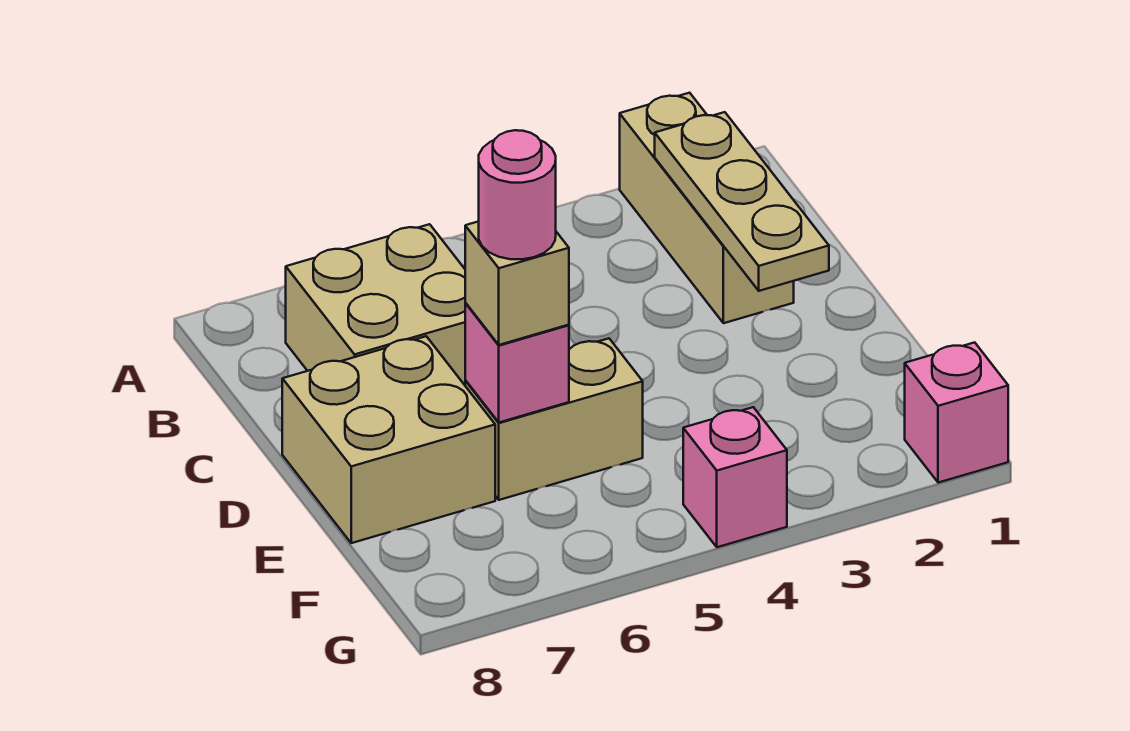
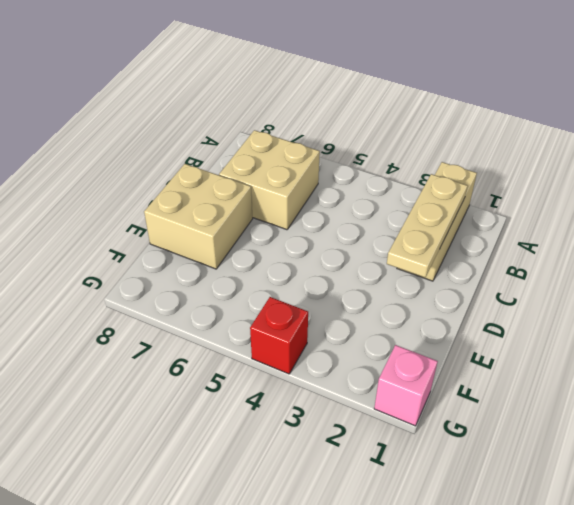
red brick G4 level 1 -> pink brick G4 level 1
none -> tan brick E5:E6 level 1
none -> pink brick E6 level 2

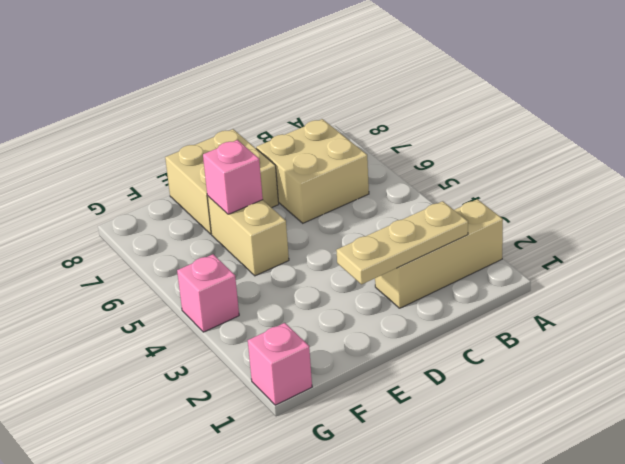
none -> tan brick E6 level 3
none -> pink round brick E6 level 4

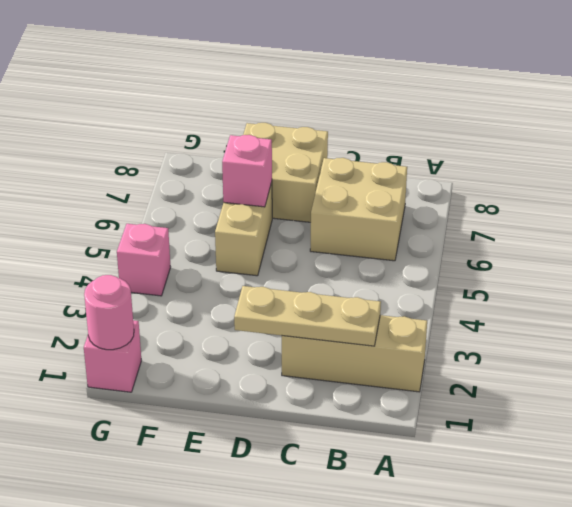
pink round brick G1 level 2 -> pink round brick E6 level 4
none -> tan brick E6 level 3

